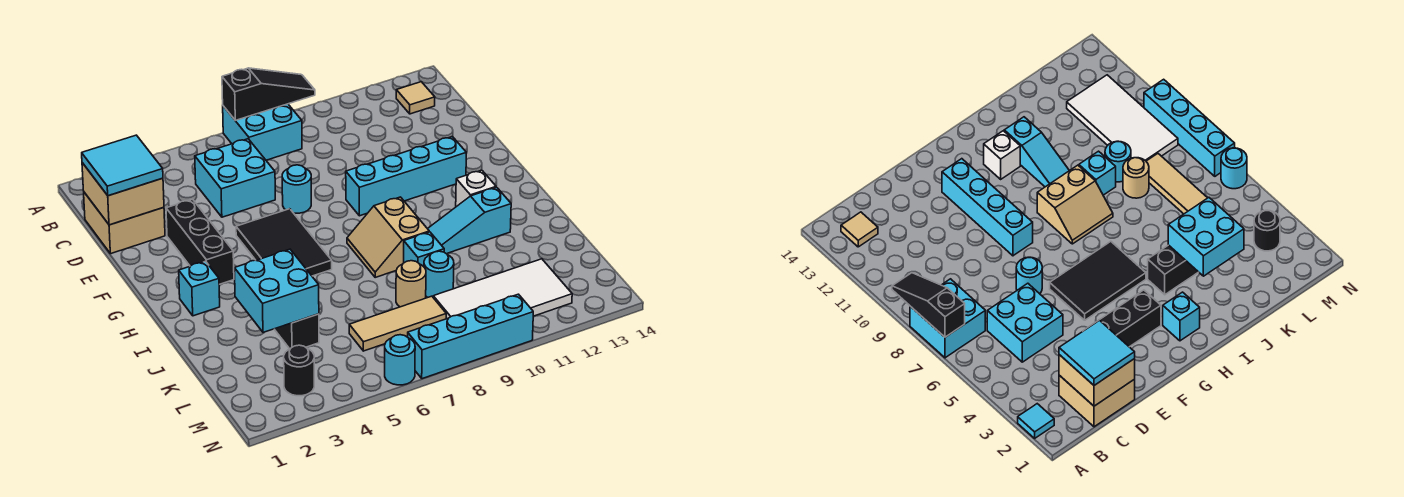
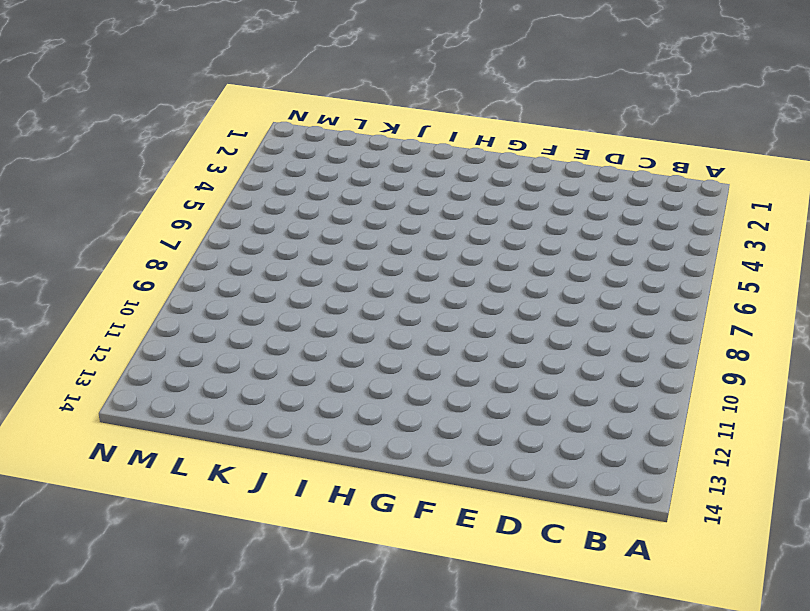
none -> cyan tile A2 level 1
none -> cyan brick A7:B8 level 1
none -> tan tile B13 level 1

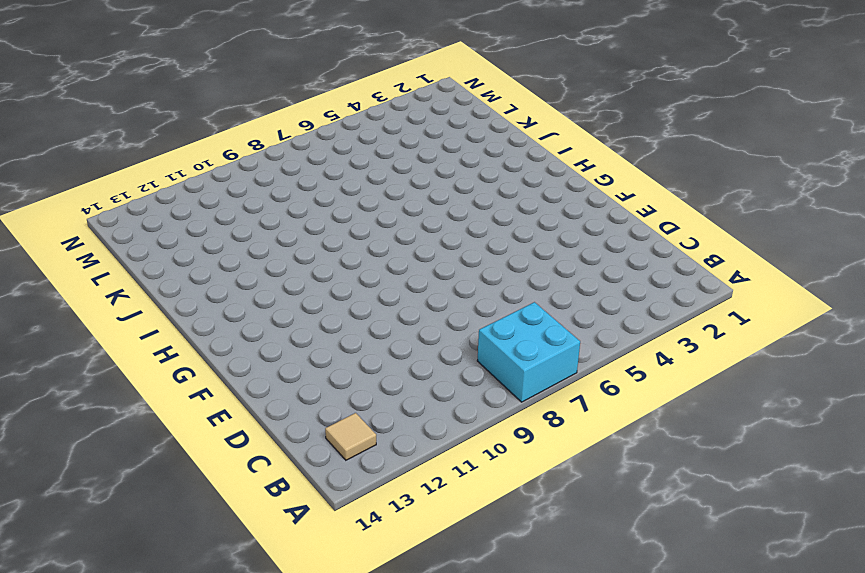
none -> cyan tile A2 level 1
none -> tan brick C1:D2 level 1
none -> cyan brick C5:D6 level 1

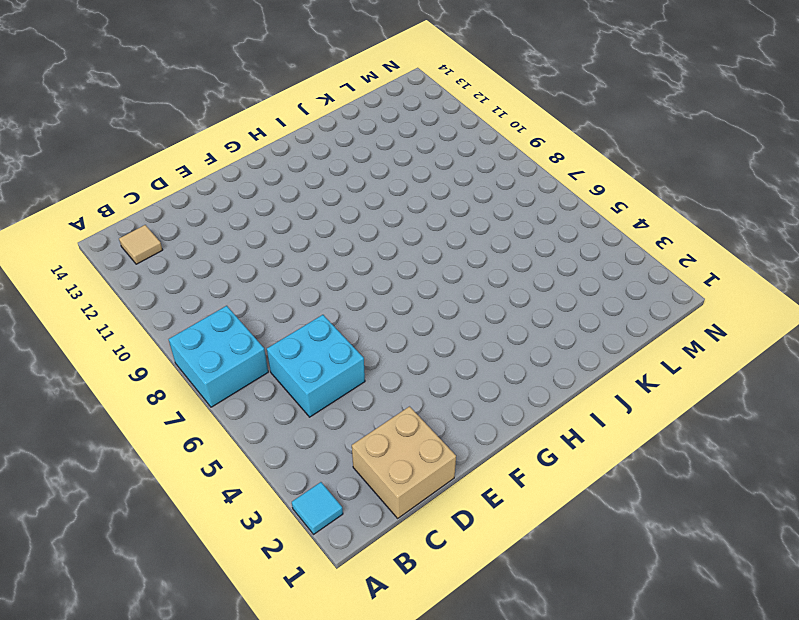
none -> black brick E3:G3 level 1
none -> cyan round brick E7 level 1
none -> black tile F5:H6 level 1

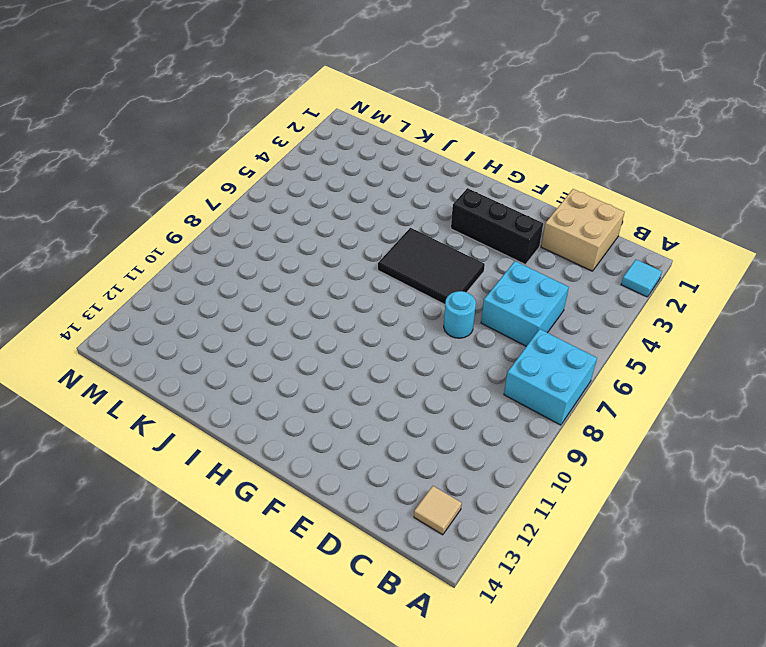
none -> cyan brick F9:F12 level 1
none -> cyan brick H2 level 1
none -> tan slope H8:I9 level 1 top 9

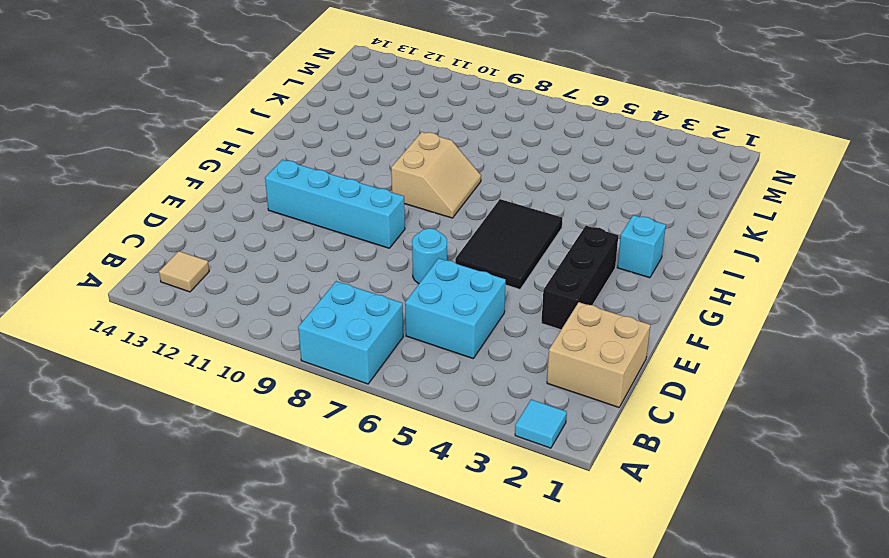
none -> white brick H12 level 1
none -> black brick I4:K4 level 1
none -> cyan slope I10:I12 level 1 top 12

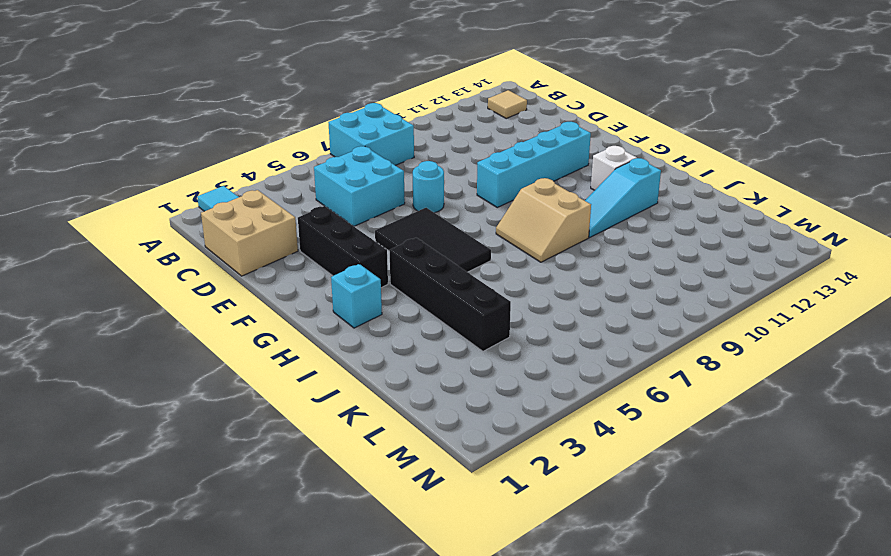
black brick H4:K4 level 1 -> black brick I4:K4 level 1
none -> cyan brick J9 level 1
none -> tan round brick K8 level 1
none -> cyan round brick K9 level 1

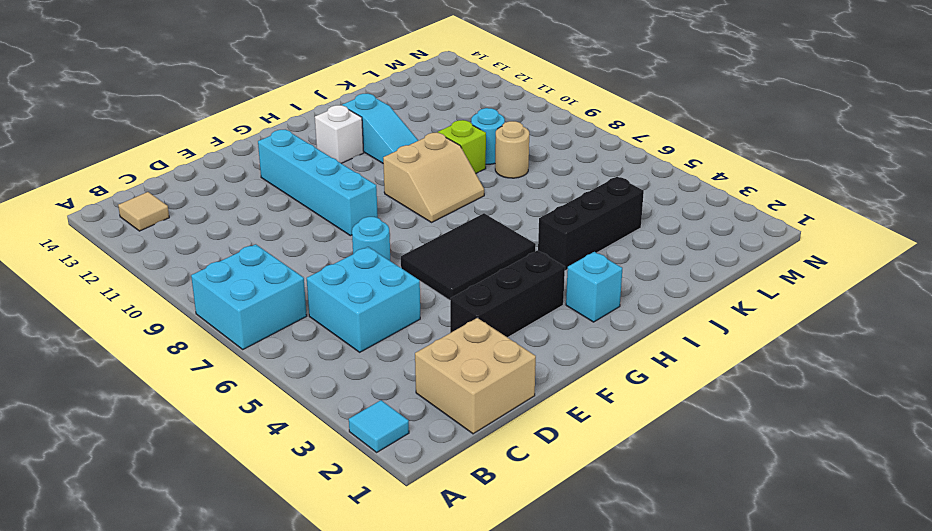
lime brick J9 level 1 -> cyan brick J9 level 1
none -> tan tile L6:L8 level 1
none -> white tile L9:M12 level 1
none -> black round brick M3 level 1

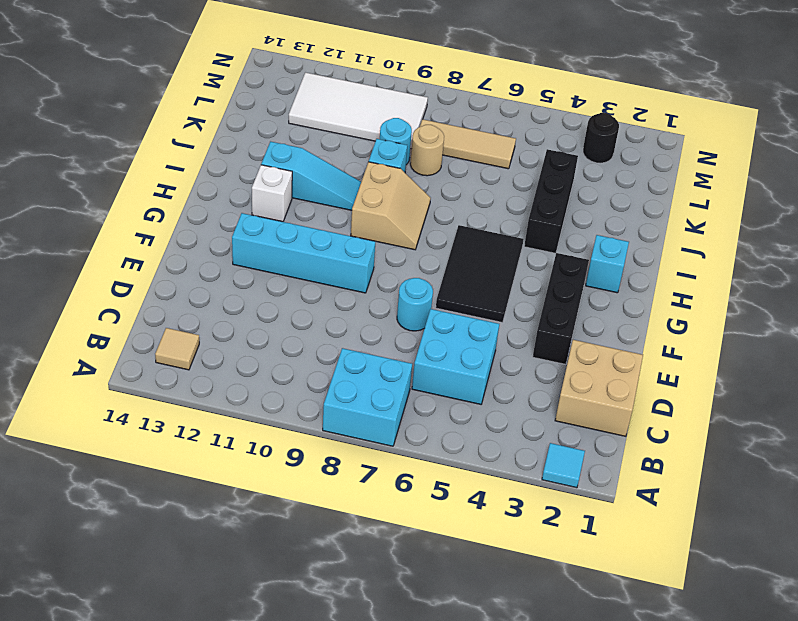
none -> cyan round brick N6 level 1
none -> cyan brick N7:N10 level 1
none -> black slope A7:A9 level 2 top 7

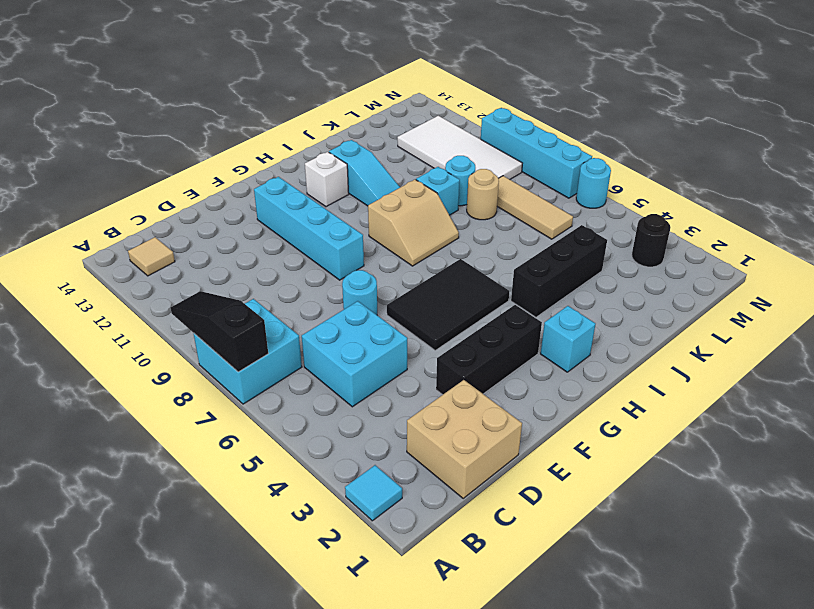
none -> tan brick C1:D2 level 2
none -> cyan brick J3:K4 level 2
none -> cyan tile C1:D2 level 3

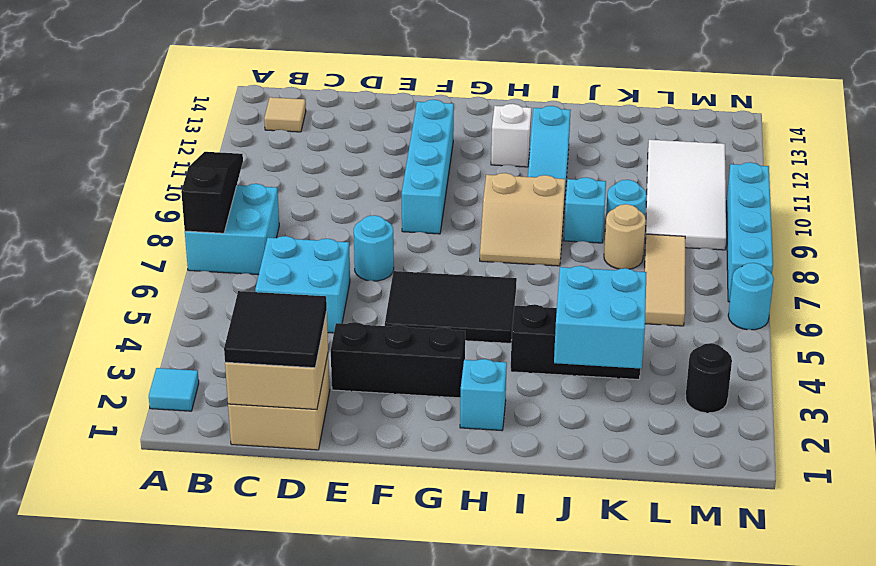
black tile C1:D2 level 3 -> cyan tile C1:D2 level 3

